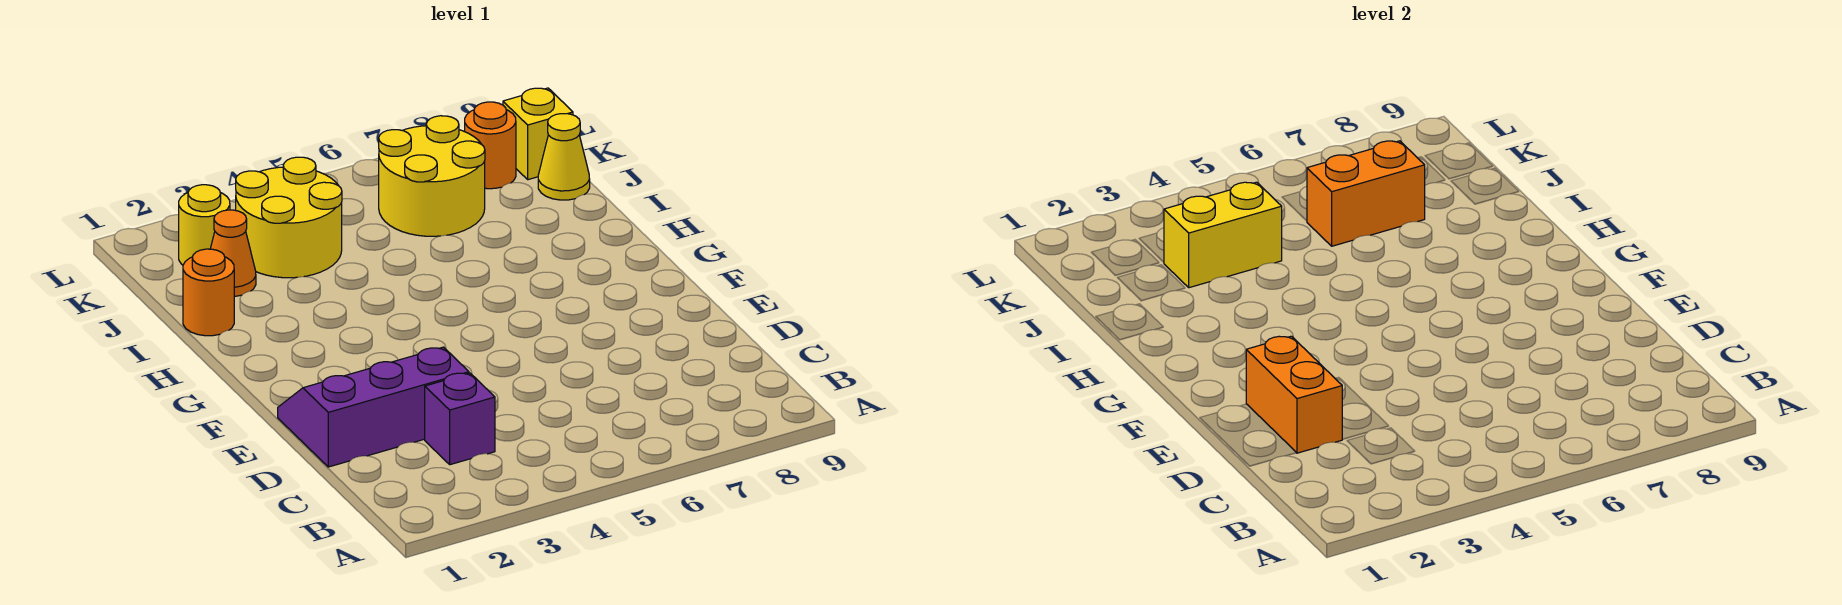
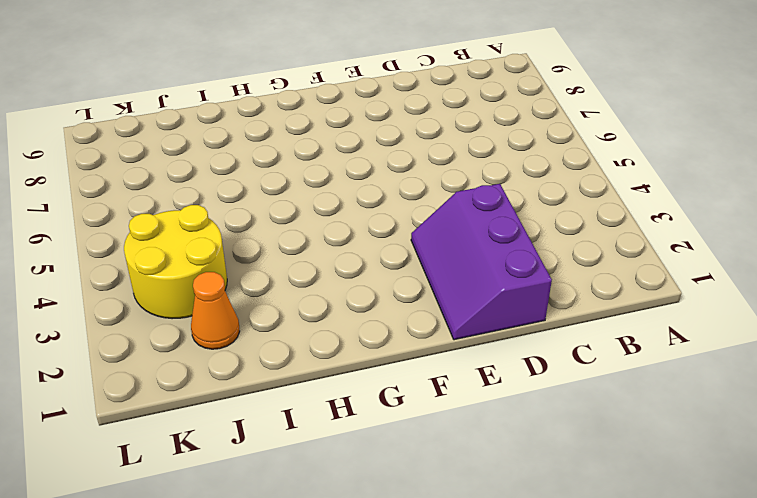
none -> purple brick C3 level 1
none -> orange round brick I1 level 1
none -> yellow round brick J6:K7 level 1

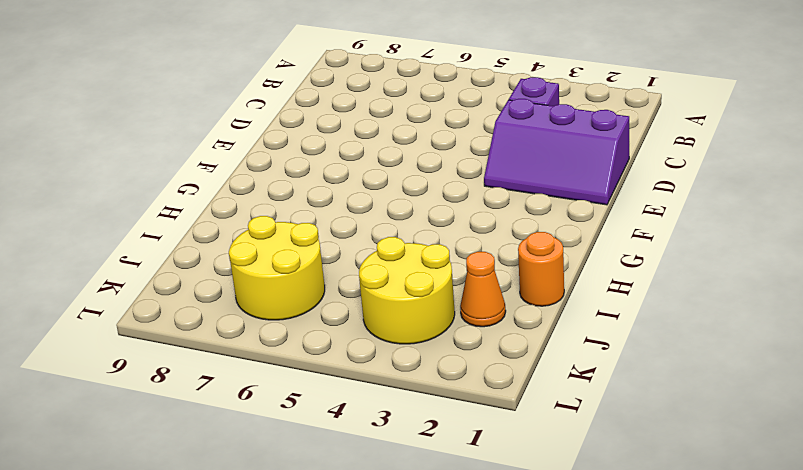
none -> yellow cone J9 level 1
none -> yellow round brick K2 level 1
none -> orange round brick K8 level 1

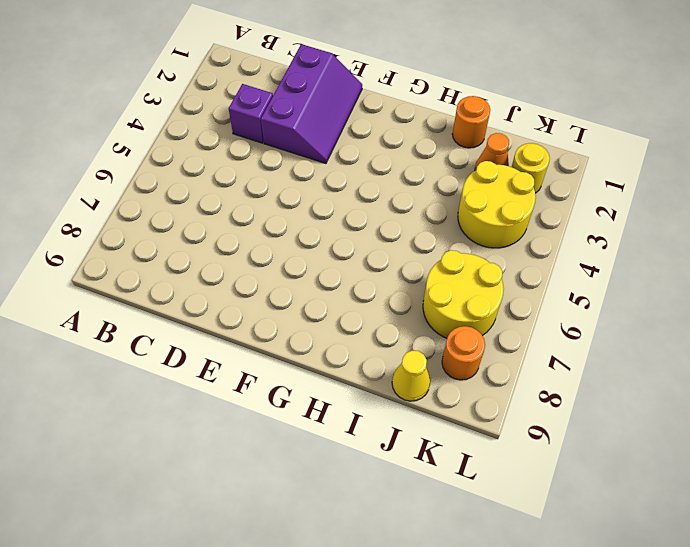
none -> yellow brick K9 level 1
none -> orange brick D2:E2 level 2
none -> yellow brick J3:J4 level 2

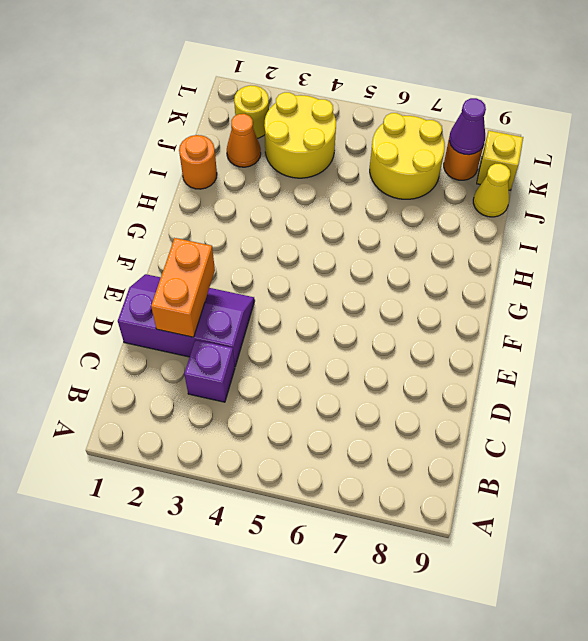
purple cone K8 level 2 -> none
none -> yellow brick J3:J4 level 2
none -> orange brick J6:J7 level 2

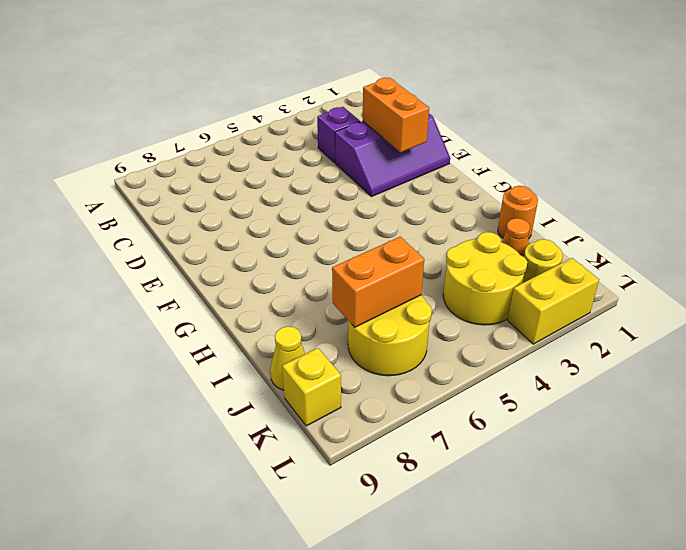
yellow brick L2:L3 level 1 -> yellow brick J3:J4 level 2
none -> orange round brick K8 level 1

